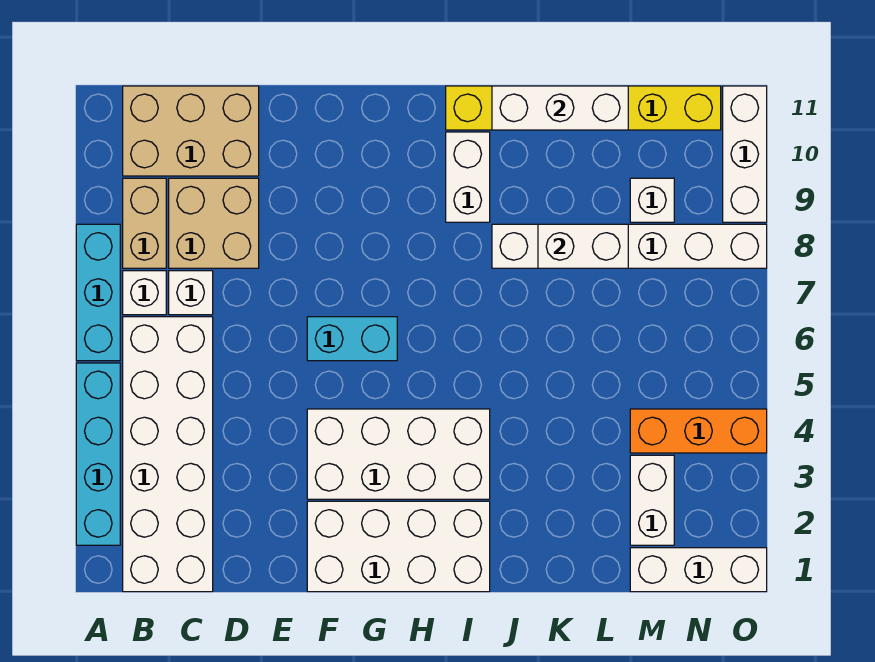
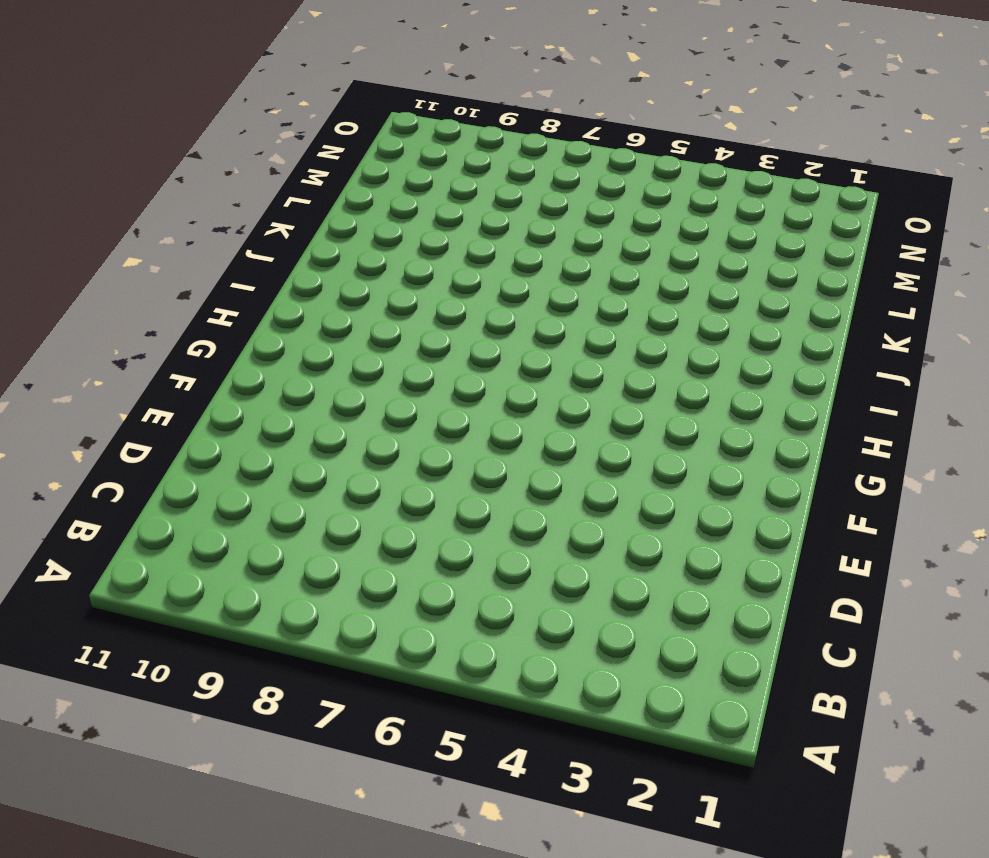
none -> cyan brick A2:A5 level 1
none -> cyan brick A6:A8 level 1
none -> white brick B1:C6 level 1

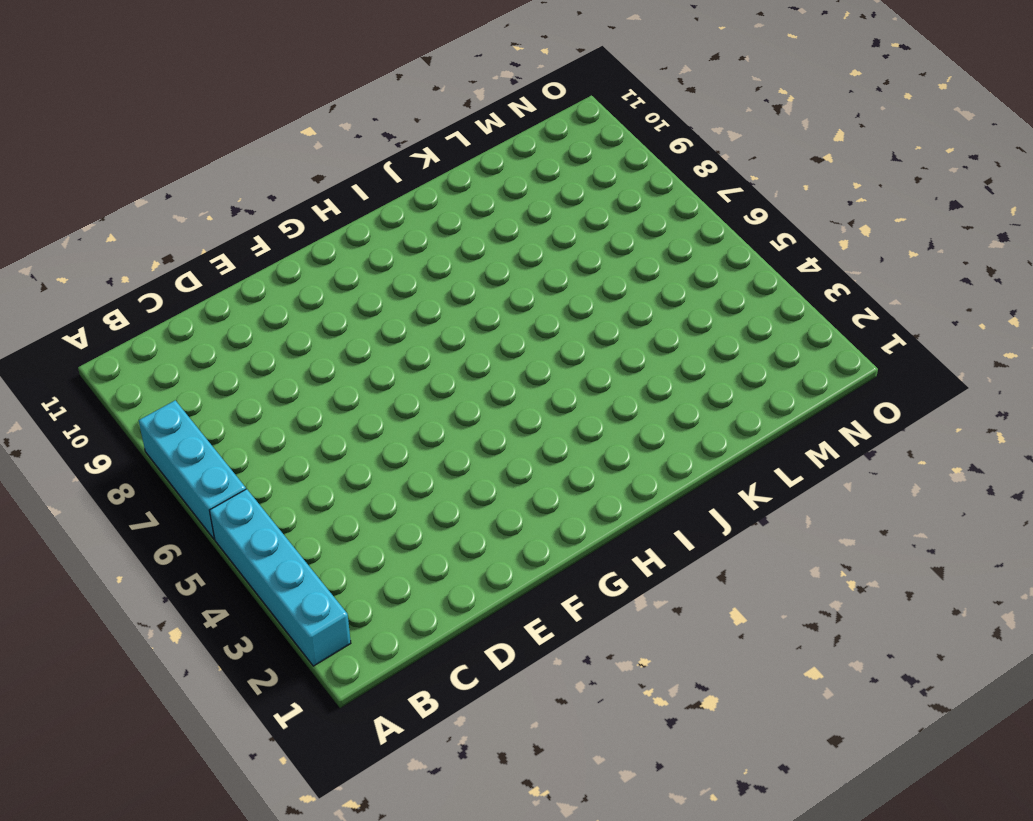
none -> white brick B1:C6 level 1
none -> white brick B7 level 1
none -> tan brick B8:B9 level 1

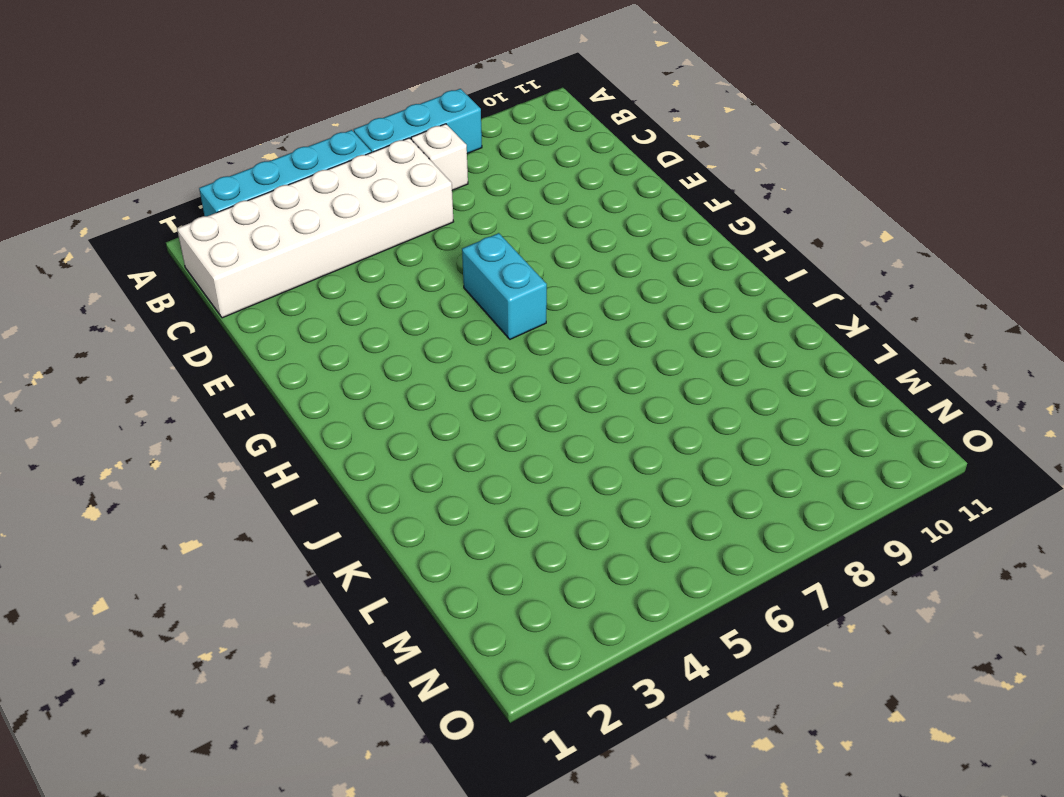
none -> tan brick B8:B9 level 1
none -> tan brick B10:D11 level 1
none -> white brick C7 level 1

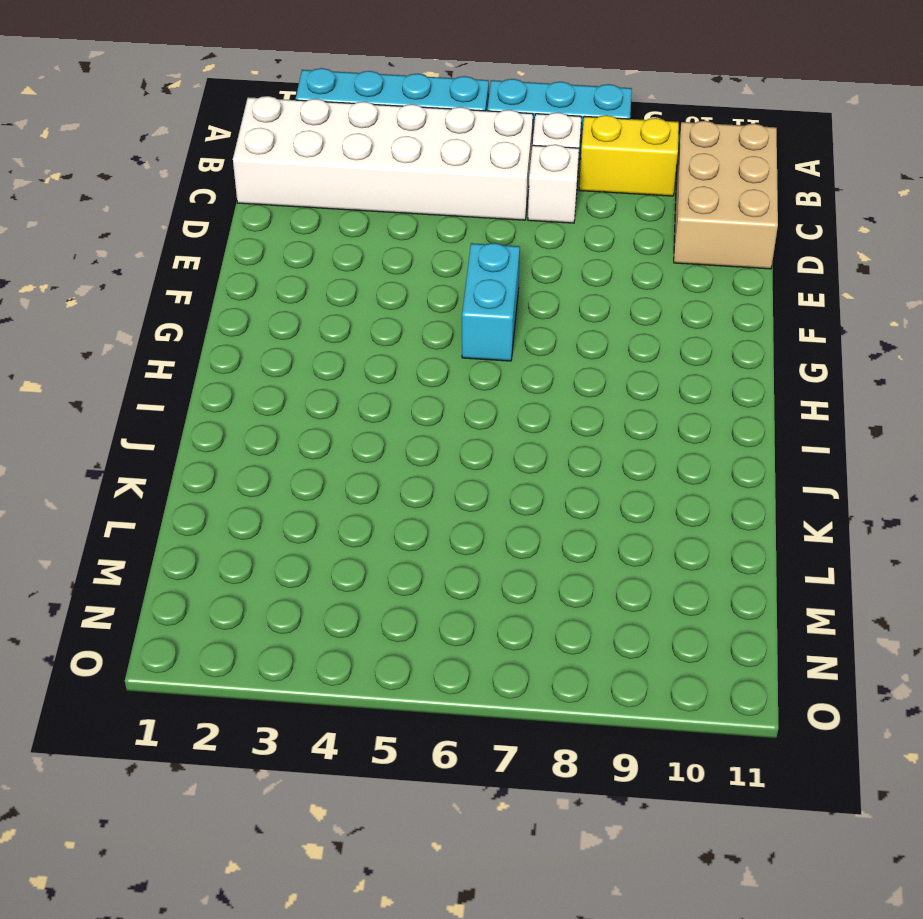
yellow brick B8:B9 level 1 -> tan brick B8:B9 level 1
none -> tan brick C8:D9 level 1
none -> white brick F1:I2 level 1
none -> white brick F3:I4 level 1

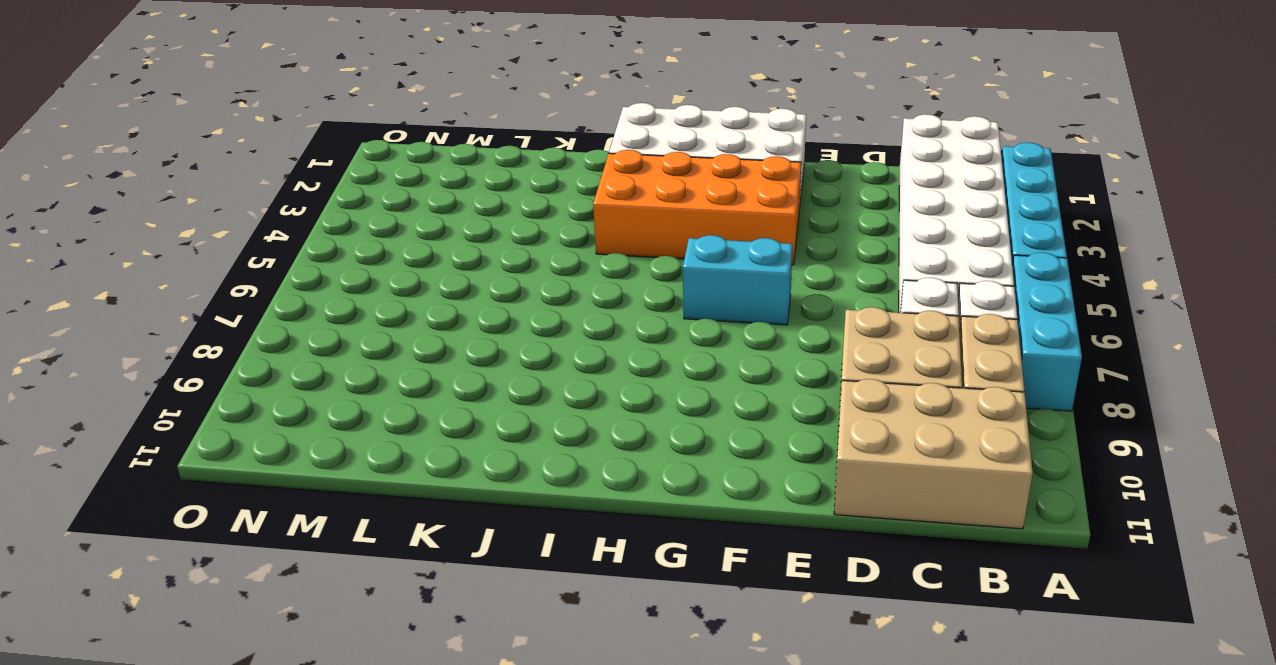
orange brick F3:I4 level 1 -> white brick F3:I4 level 1
none -> white brick I9:I10 level 1
none -> yellow brick I11:N11 level 1
none -> white brick J8:O8 level 1

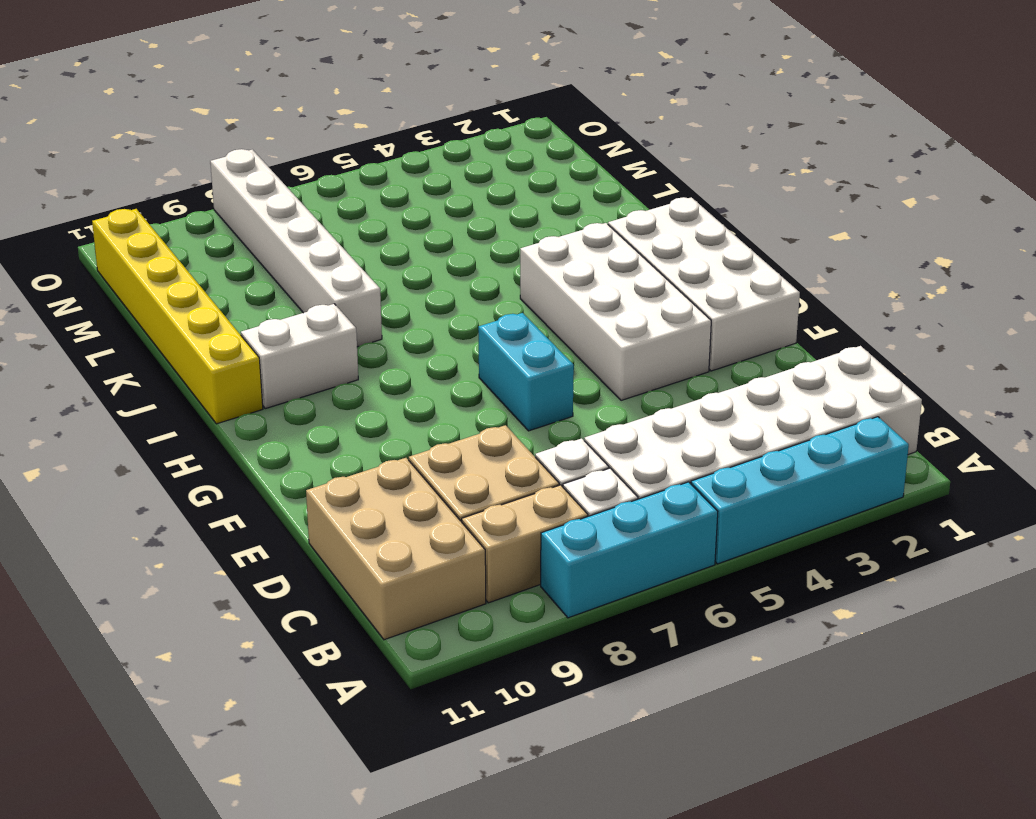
none -> white brick M1:O1 level 1
none -> white brick M2:M3 level 1
none -> orange brick M4:O4 level 1

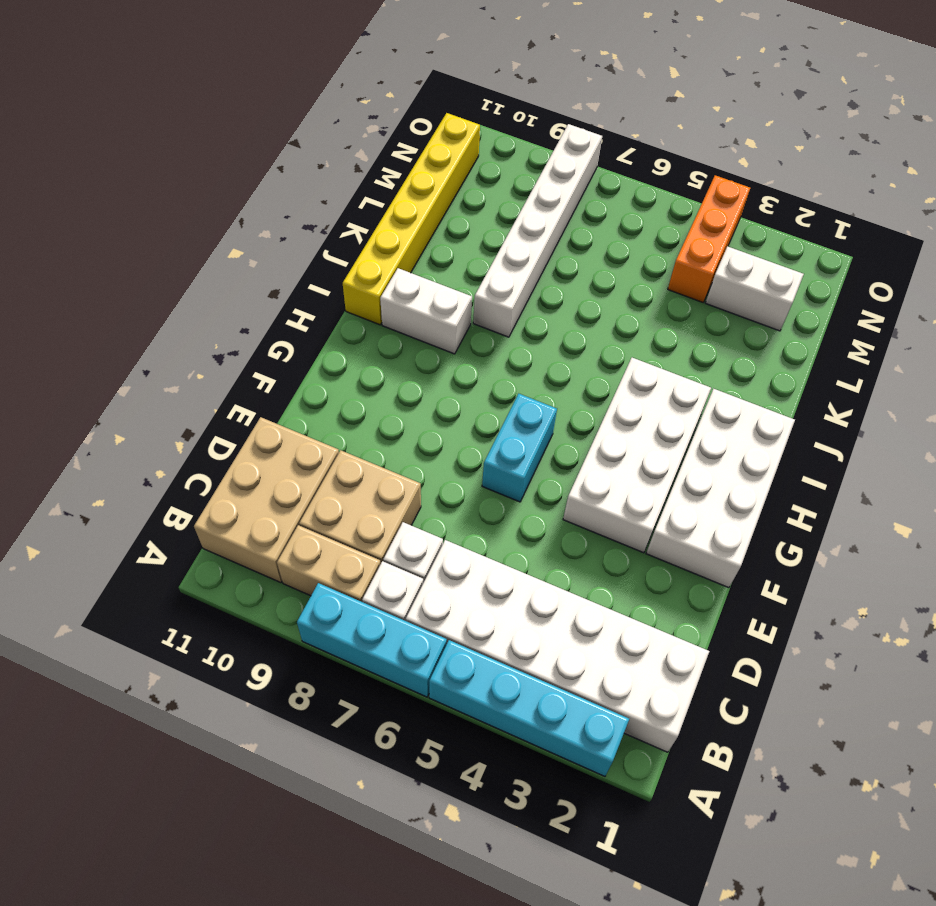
none -> white brick M1:O1 level 1
none -> white brick M9 level 1
none -> white brick O9:O11 level 1

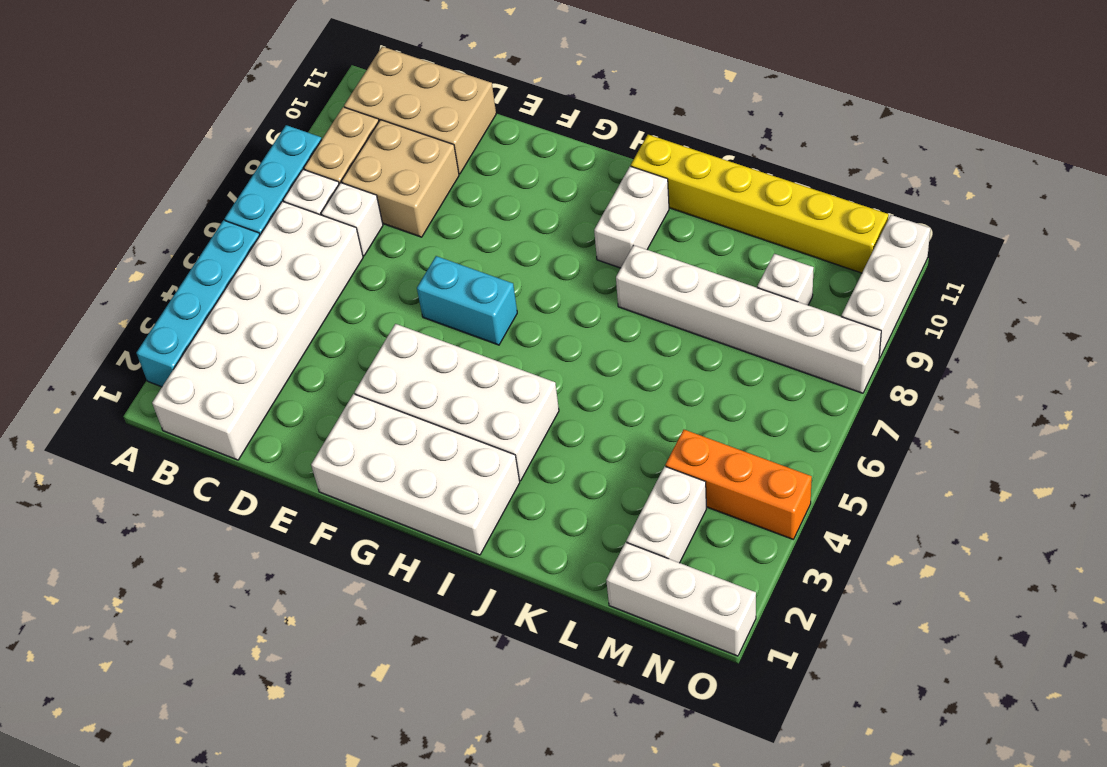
none -> white brick J11:L11 level 2
none -> white brick K8:L8 level 2

